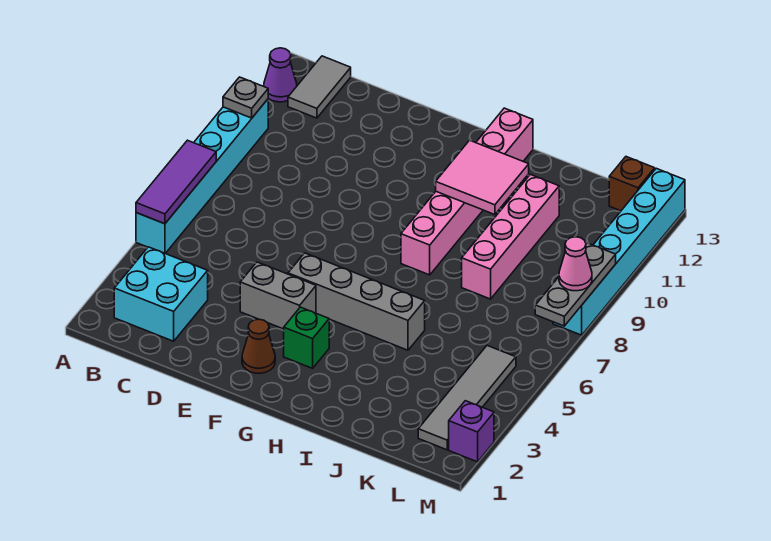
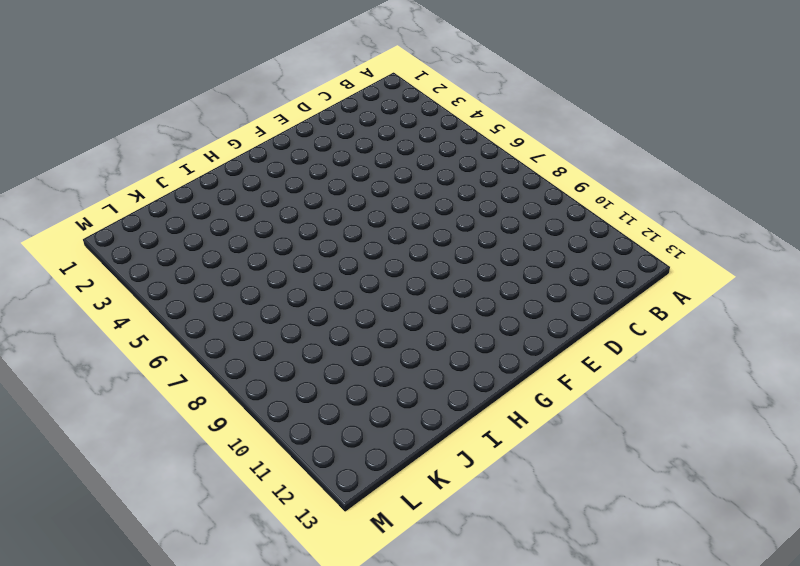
none -> cyan brick A5:A10 level 1
none -> purple cone A12 level 1
none -> cyan brick B2:C3 level 1

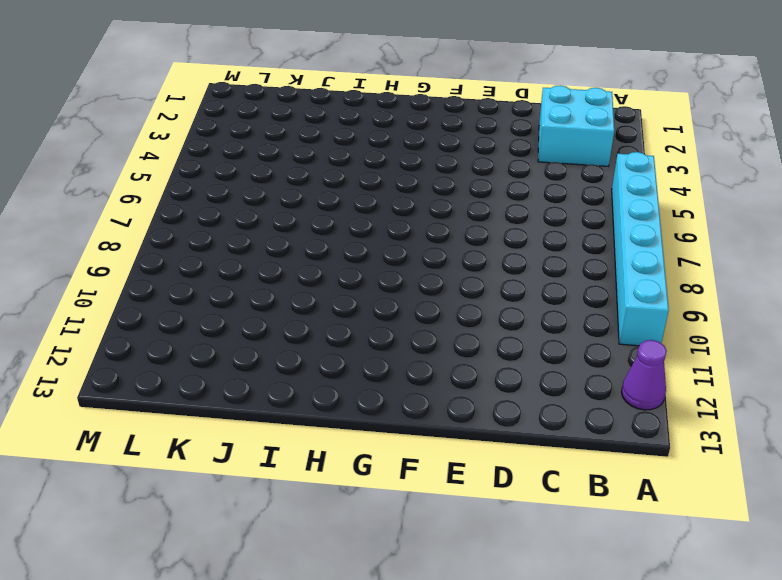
none -> grey tile B12:B13 level 1
none -> grey brick E4:F4 level 1
none -> brown cone F2 level 1

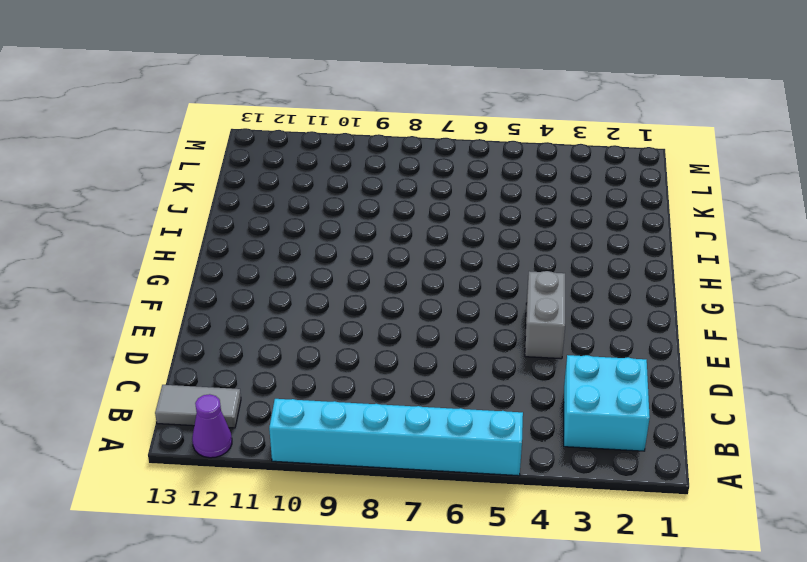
none -> brown cone F2 level 1
none -> grey brick F5:I5 level 1
none -> green brick G3 level 1

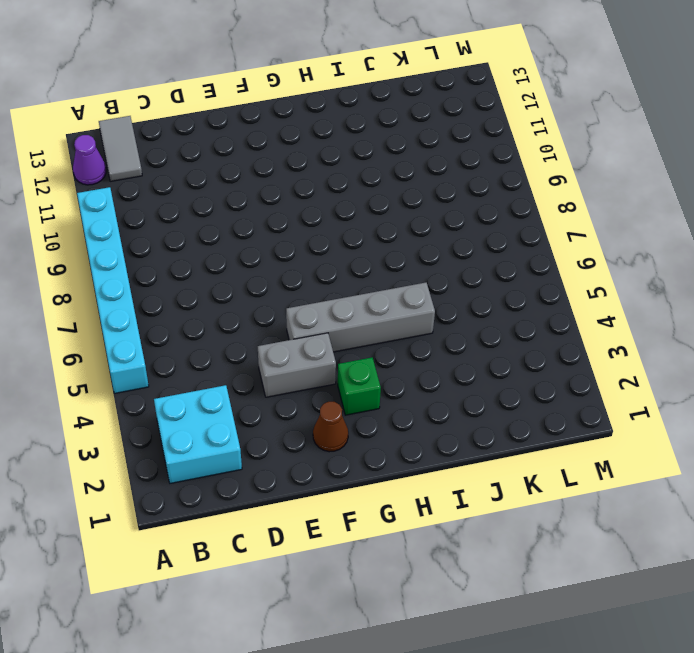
none -> pink brick H8:H13 level 1
none -> pink brick J8:J11 level 1
none -> grey tile L2:L5 level 1

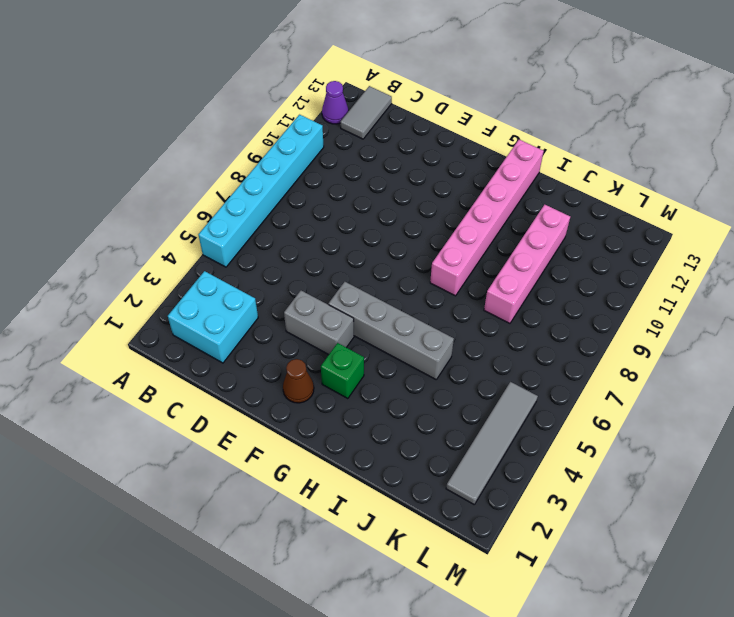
none -> brown brick L13 level 1
none -> purple brick M2 level 1
none -> cyan brick M8:M13 level 1

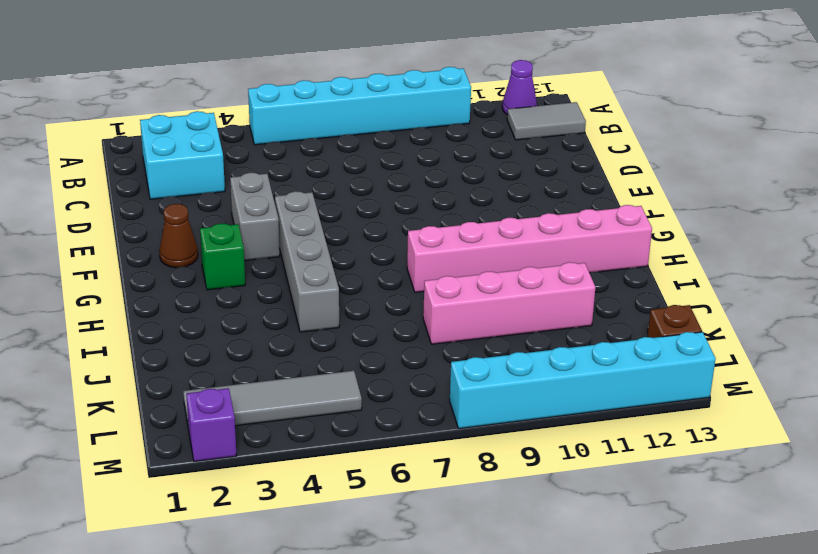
none -> purple tile A5:A7 level 2
none -> grey plate A10 level 2
none -> pink tile H10:I11 level 2

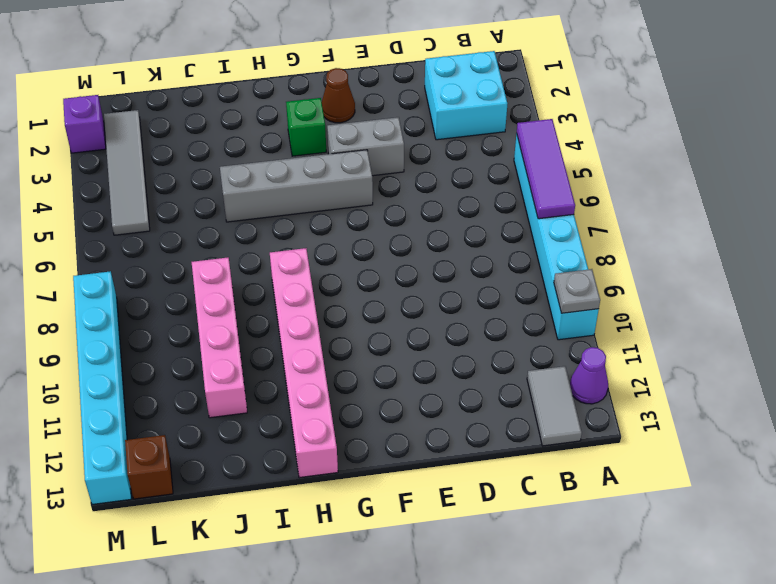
none -> pink tile H10:I11 level 2
none -> grey plate M7:M9 level 2
none -> pink cone M8 level 3

